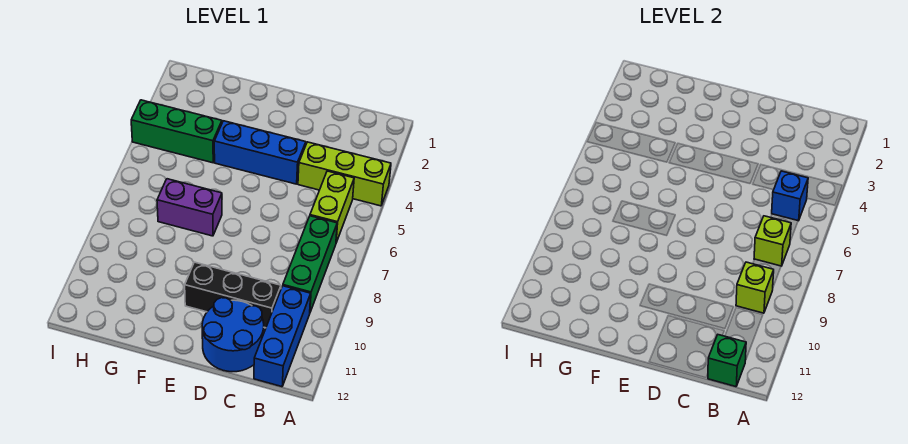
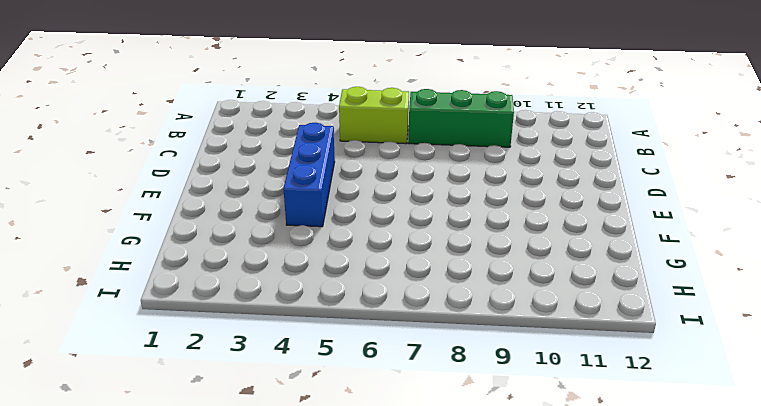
none -> lime brick A4:C4 level 1
none -> blue brick B10:B12 level 1
none -> black brick C10:E10 level 1

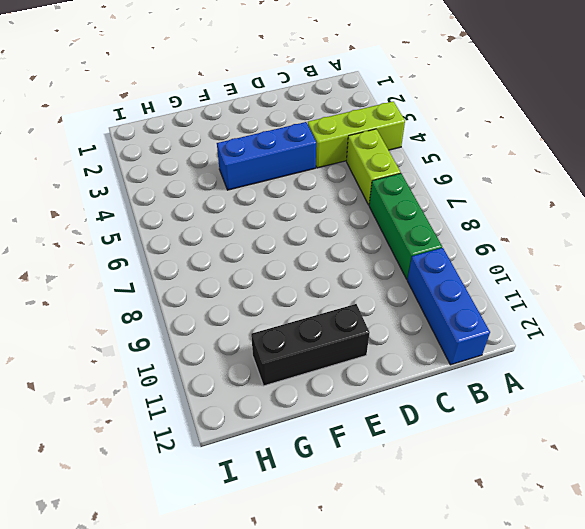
black brick E11:G11 level 1 -> black brick C10:E10 level 1
none -> blue round brick C11:D12 level 1
none -> purple brick F7:G7 level 1
none -> green brick G4:I4 level 1

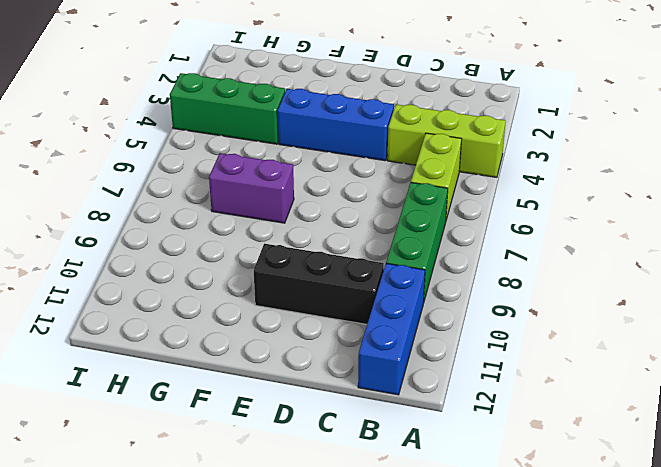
none -> blue round brick C11:D12 level 1
none -> blue brick B5 level 2
none -> lime brick B7 level 2

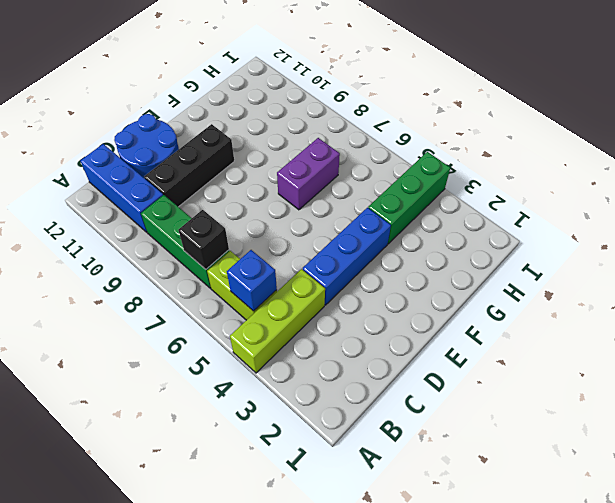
black brick B7 level 2 -> lime brick B7 level 2
none -> lime brick B9 level 2
none -> green brick B12 level 2

